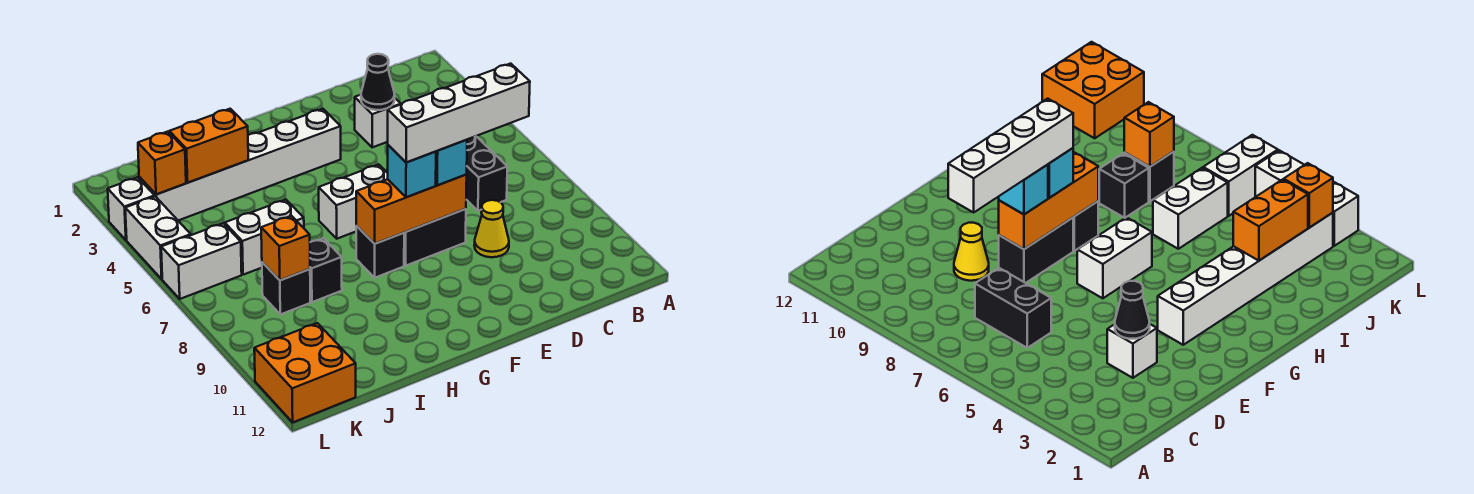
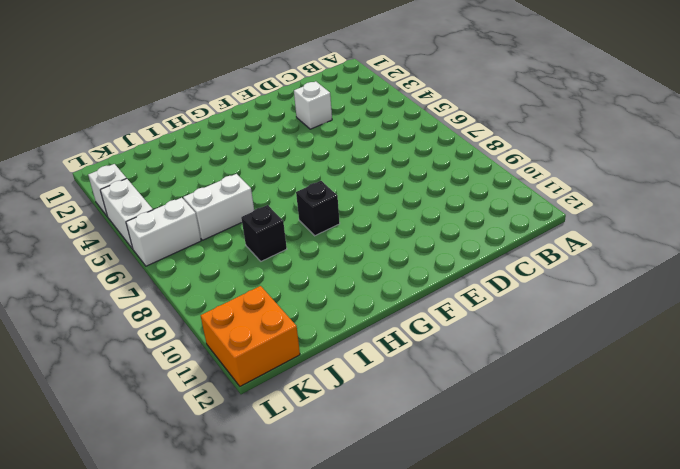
none -> black brick C6:C7 level 1
none -> yellow cone D9 level 1
none -> black brick E8:F8 level 1

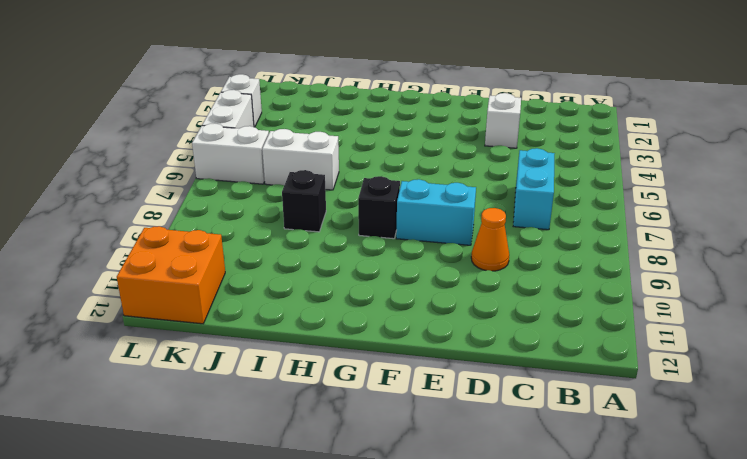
cyan brick C6:C7 level 1 -> black brick C6:C7 level 1
orange cone D9 level 1 -> yellow cone D9 level 1
cyan brick E8:F8 level 1 -> black brick E8:F8 level 1
none -> white brick F3:K3 level 1
none -> white brick F6:G6 level 1
none -> black brick J8 level 1

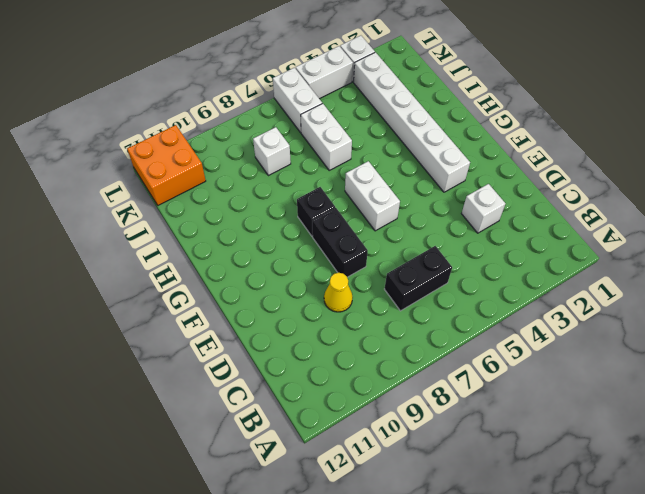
white brick J8 level 1 -> black brick J8 level 1
none -> black brick I8 level 1
none -> black cone D3 level 2
none -> orange brick E8:G8 level 2

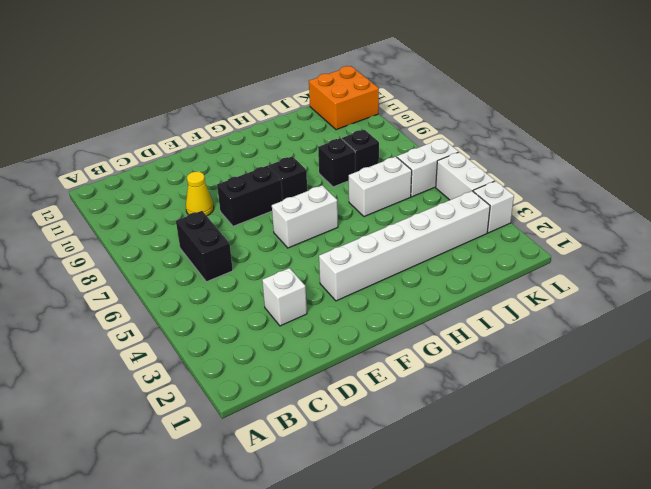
none -> black cone D3 level 2
none -> orange brick E8:G8 level 2
none -> orange brick I3:J3 level 2

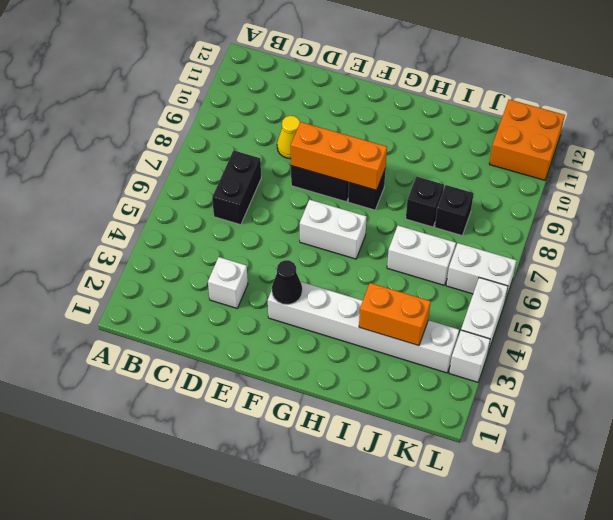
black cone F3 level 2 -> black cone D3 level 2
none -> orange brick J8 level 2
none -> orange brick K3 level 2
none -> cyan brick E8 level 3

